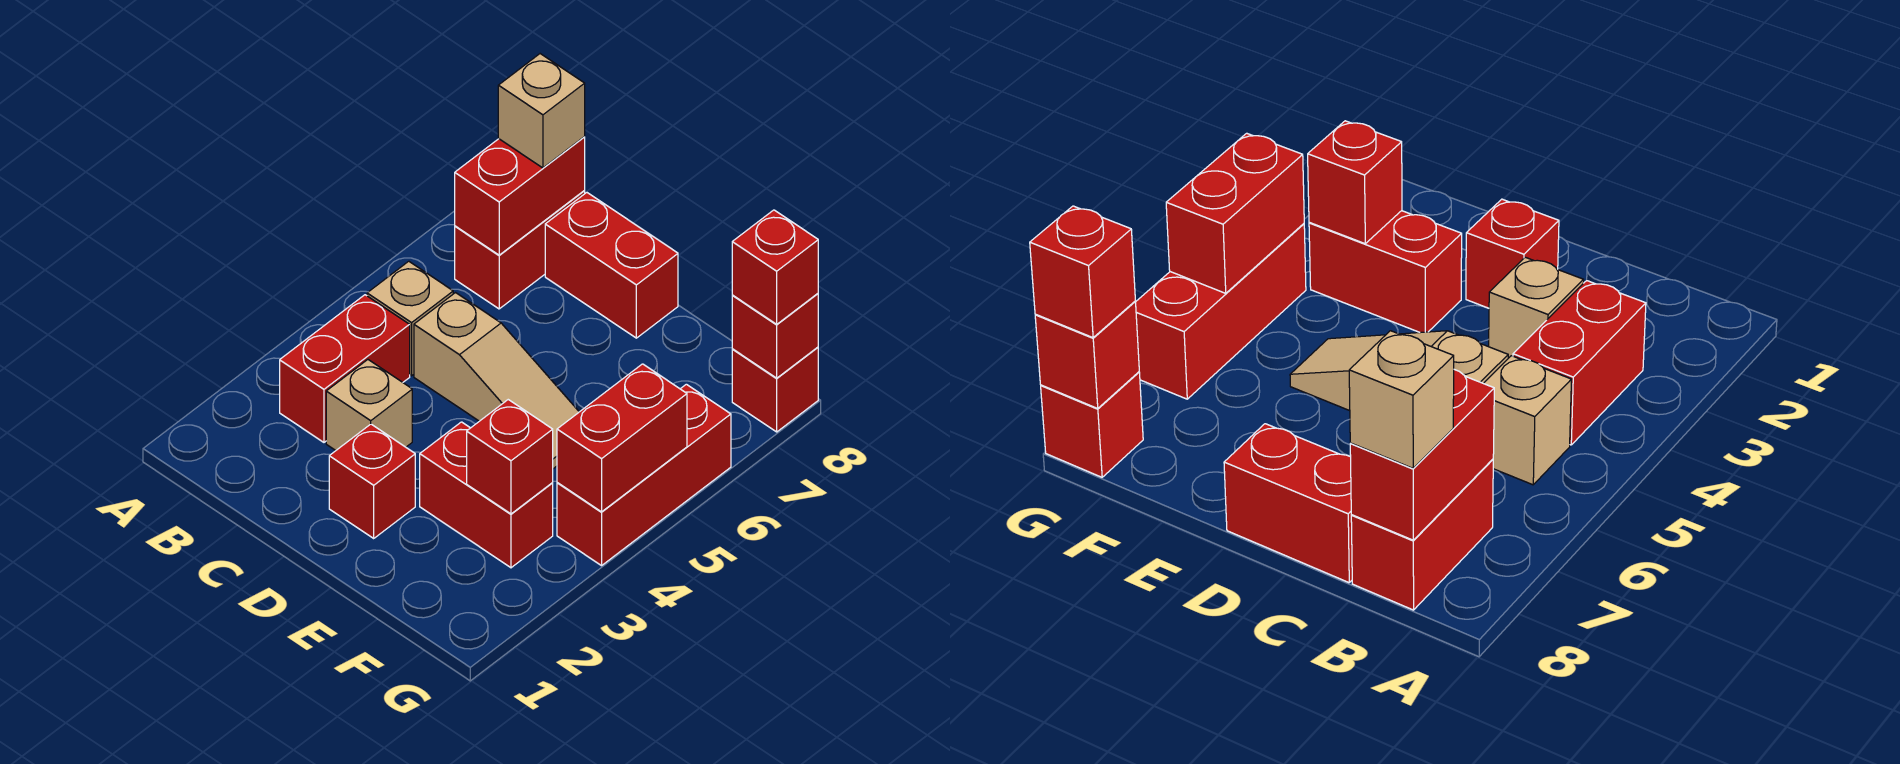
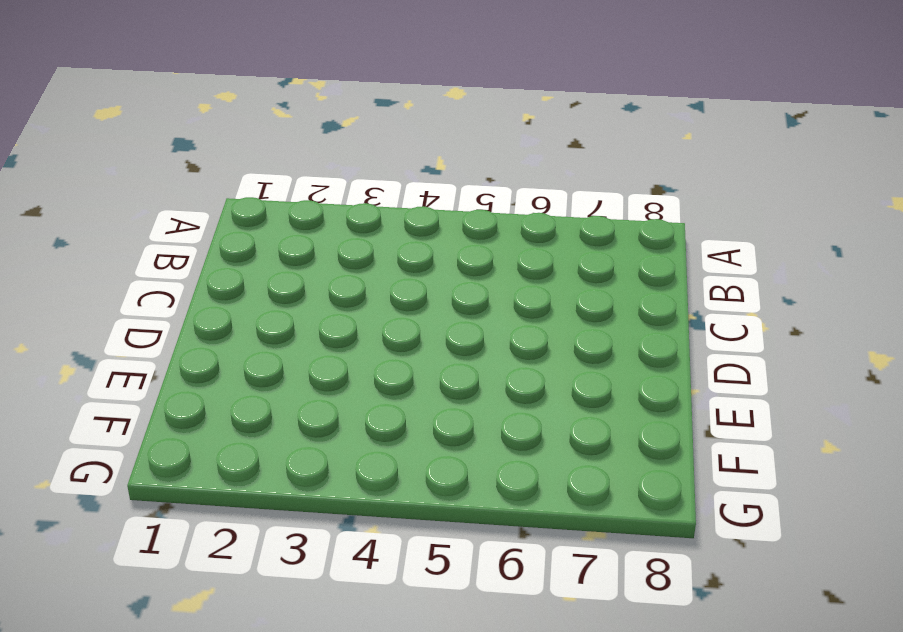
none -> red brick B3:B4 level 1
none -> tan brick B5 level 1
none -> red brick B7:B8 level 1

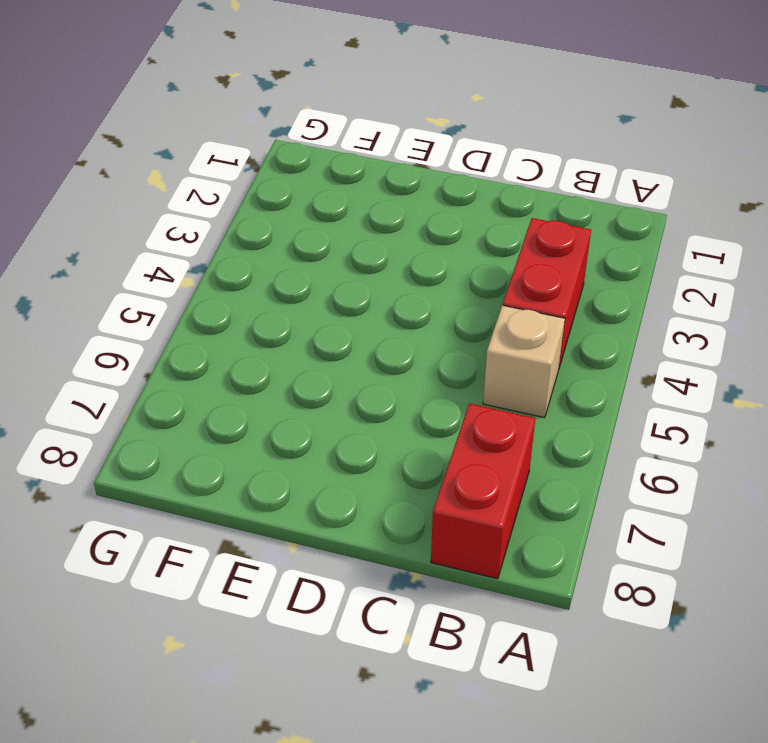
none -> tan brick C3 level 1
none -> tan slope C5:E5 level 1 top C
none -> red brick C8:D8 level 1

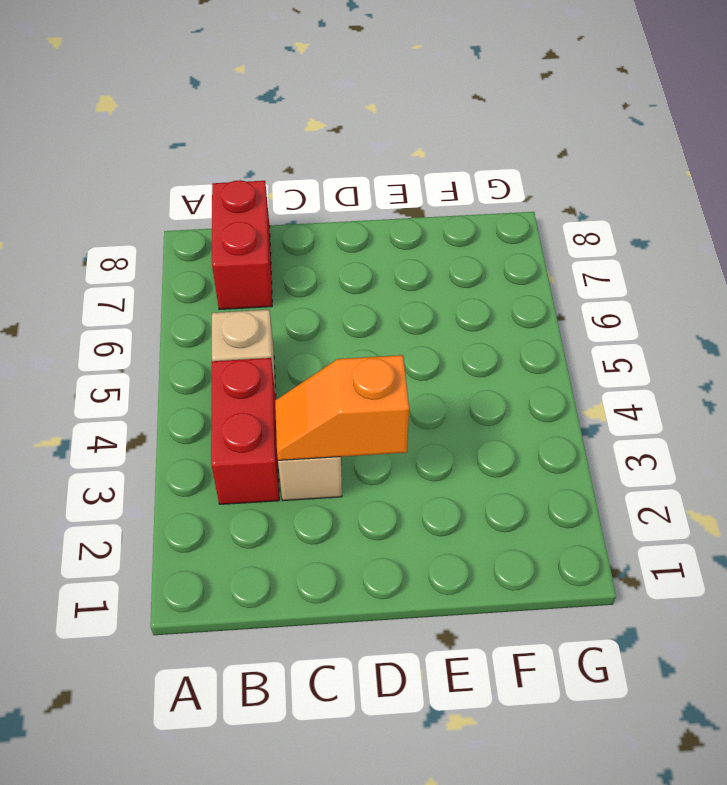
orange slope C3:D3 level 2 top D -> none
none -> tan slope C5:E5 level 1 top C
none -> red brick C8:D8 level 1
none -> red brick D2 level 1

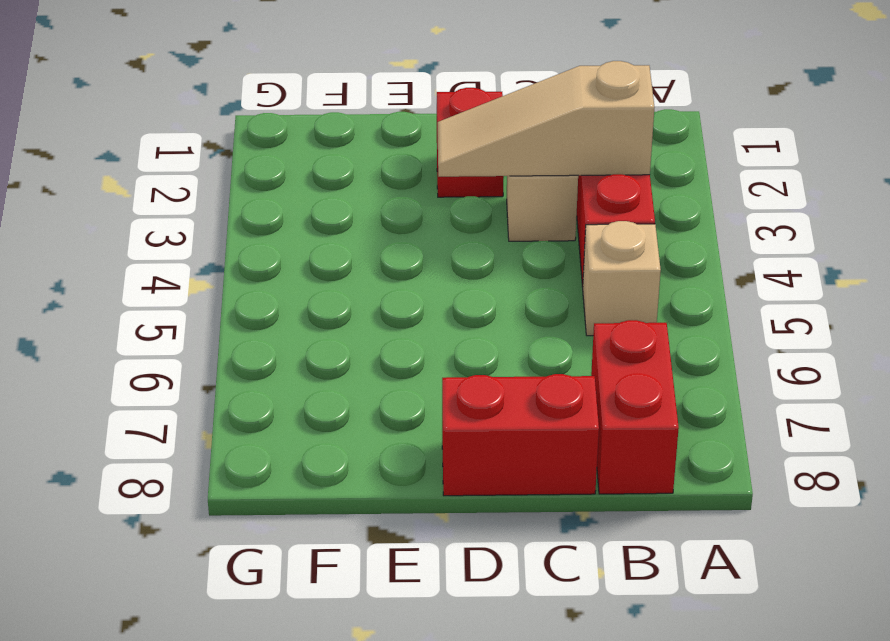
tan slope B3:D3 level 2 top B -> tan slope C5:E5 level 1 top C
none -> red brick E3:F3 level 1
none -> red brick G4:G6 level 1
none -> red brick G8 level 1

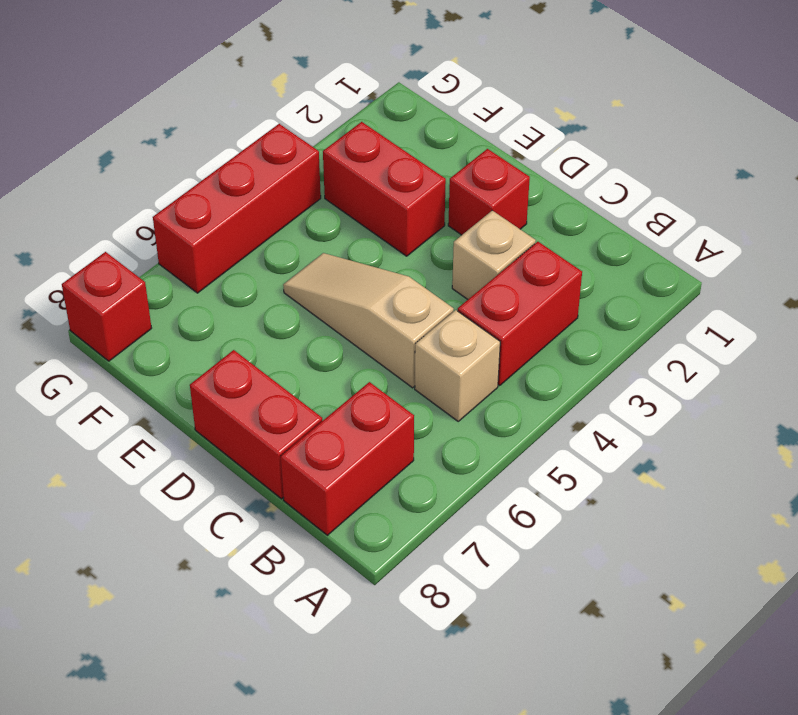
none -> red brick B7:B8 level 2
none -> red brick F3 level 2
none -> red brick G4:G5 level 2

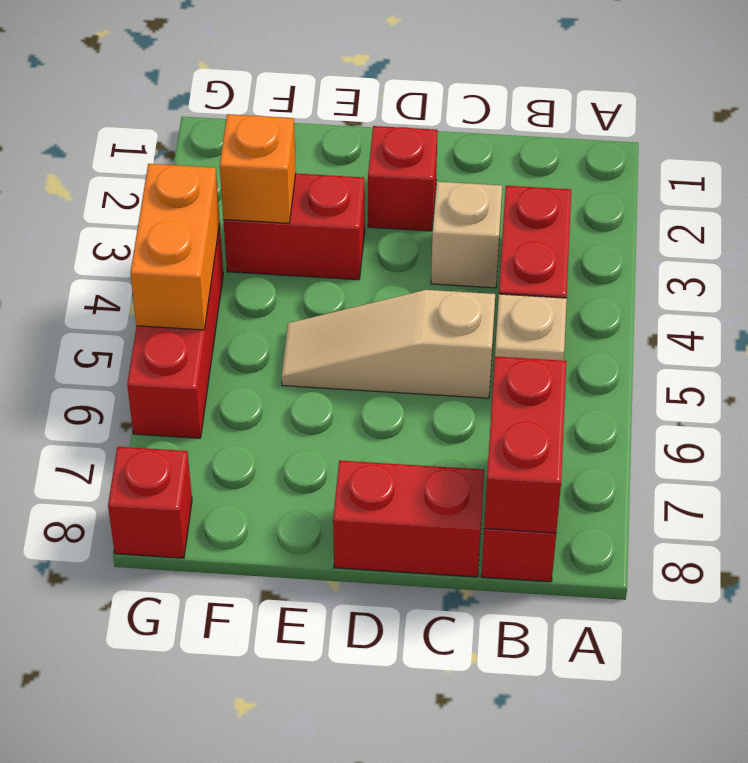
orange brick F3 level 2 -> red brick F3 level 2
orange brick G4:G5 level 2 -> red brick G4:G5 level 2
none -> red brick G8 level 2
none -> tan brick B8 level 3
none -> red brick G8 level 3

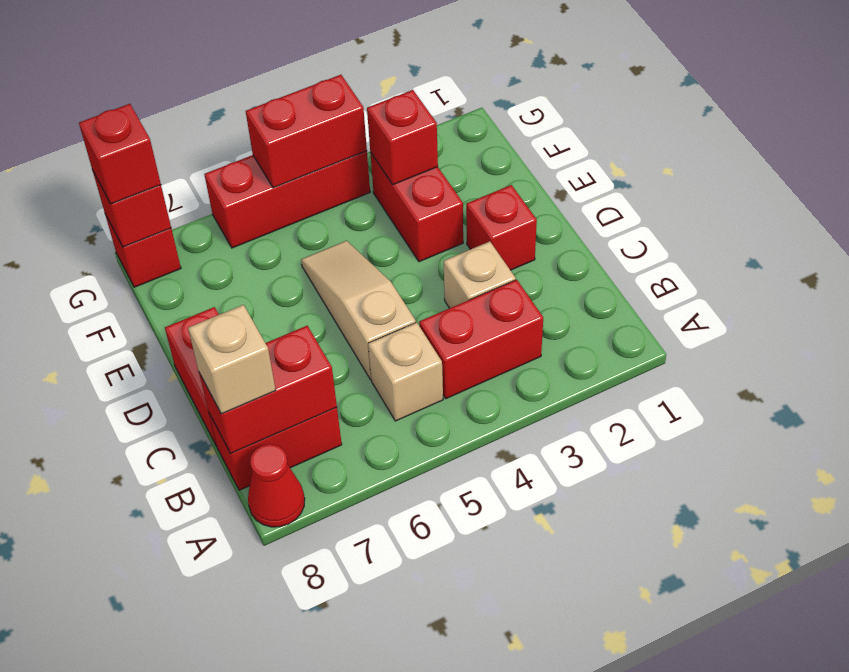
red cone A8 level 1 -> none

